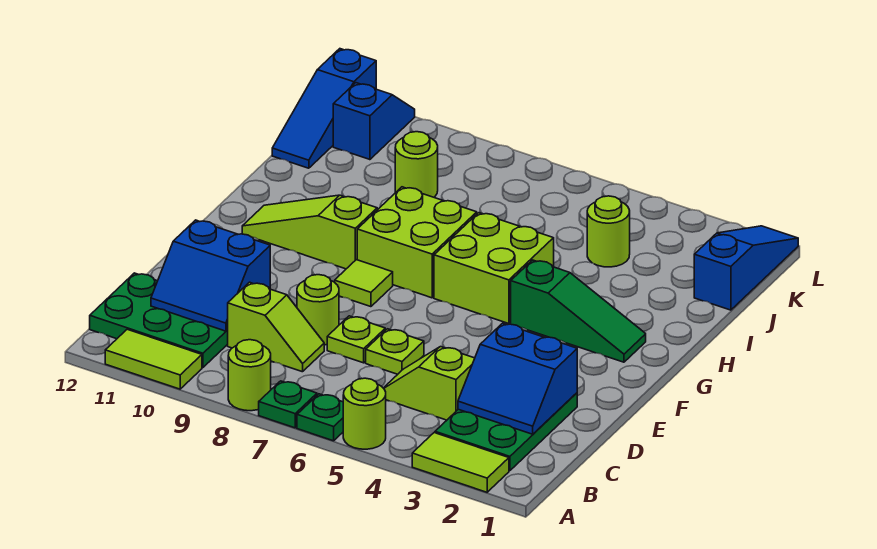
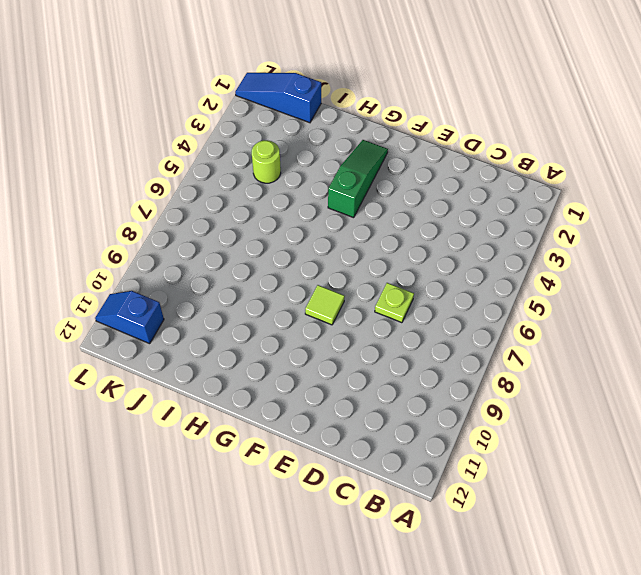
none -> lime tile A2:A3 level 1
none -> lime round brick A5 level 1
none -> green plate A6 level 1

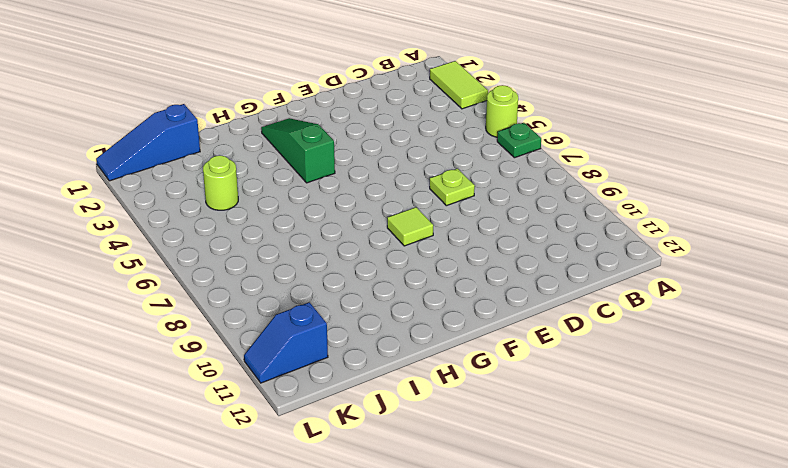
none -> green plate A7 level 1
none -> lime round brick A8 level 1
none -> lime tile A10:A11 level 1

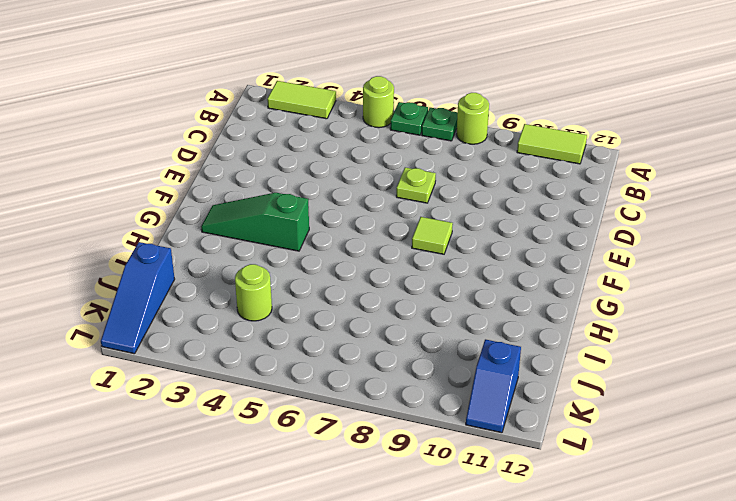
none -> green plate B2:D3 level 1
none -> green plate B10:C12 level 1
none -> lime slope C4:C5 level 1 top 4

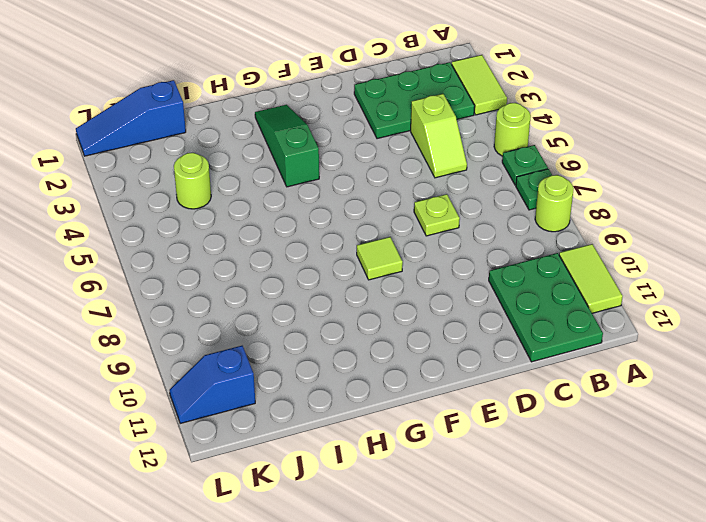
none -> lime slope C8:C9 level 1 top 9
none -> lime plate D6 level 1
none -> lime round brick D8 level 1

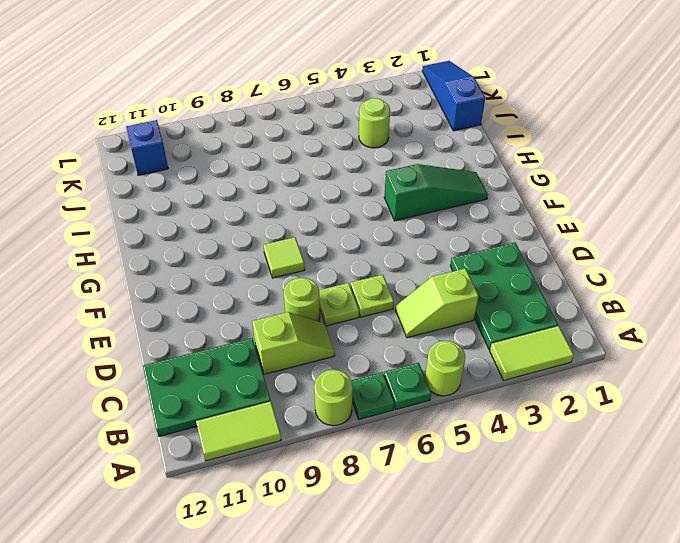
none -> lime brick G5:H6 level 1
none -> lime brick G7:H8 level 1
none -> lime slope G9:G11 level 1 top 9

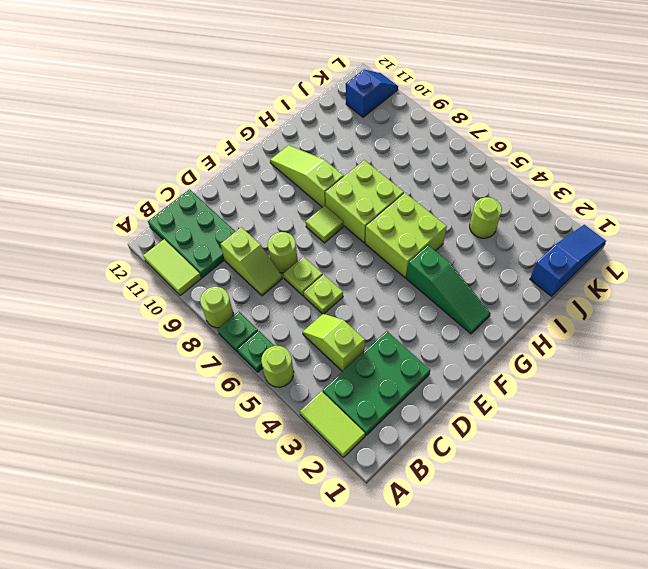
none -> lime round brick J9 level 1
none -> blue slope J12:L12 level 1 top L
none -> blue slope C2:D3 level 2 top D

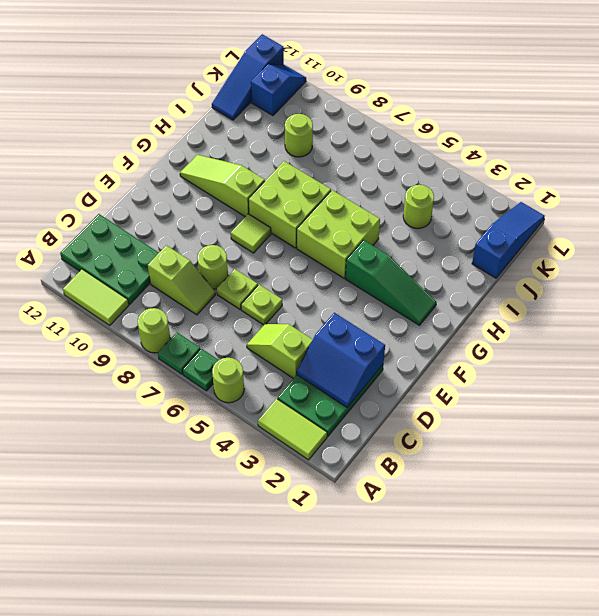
none -> blue slope C10:D11 level 2 top D

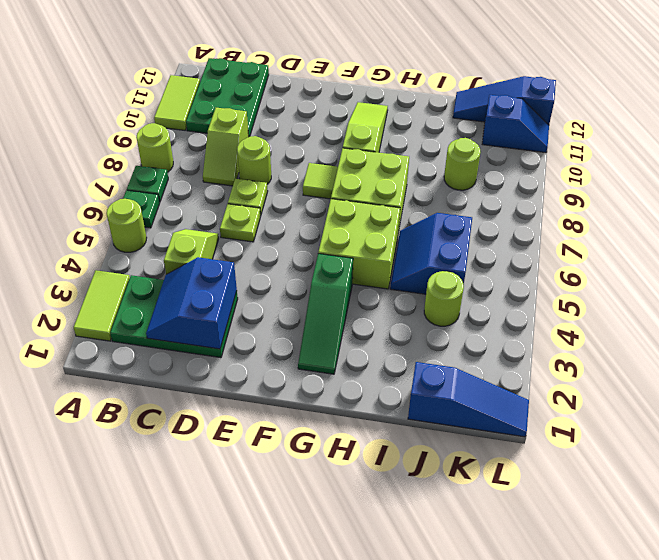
blue slope I5:J6 level 1 top J -> blue slope C10:D11 level 2 top D

